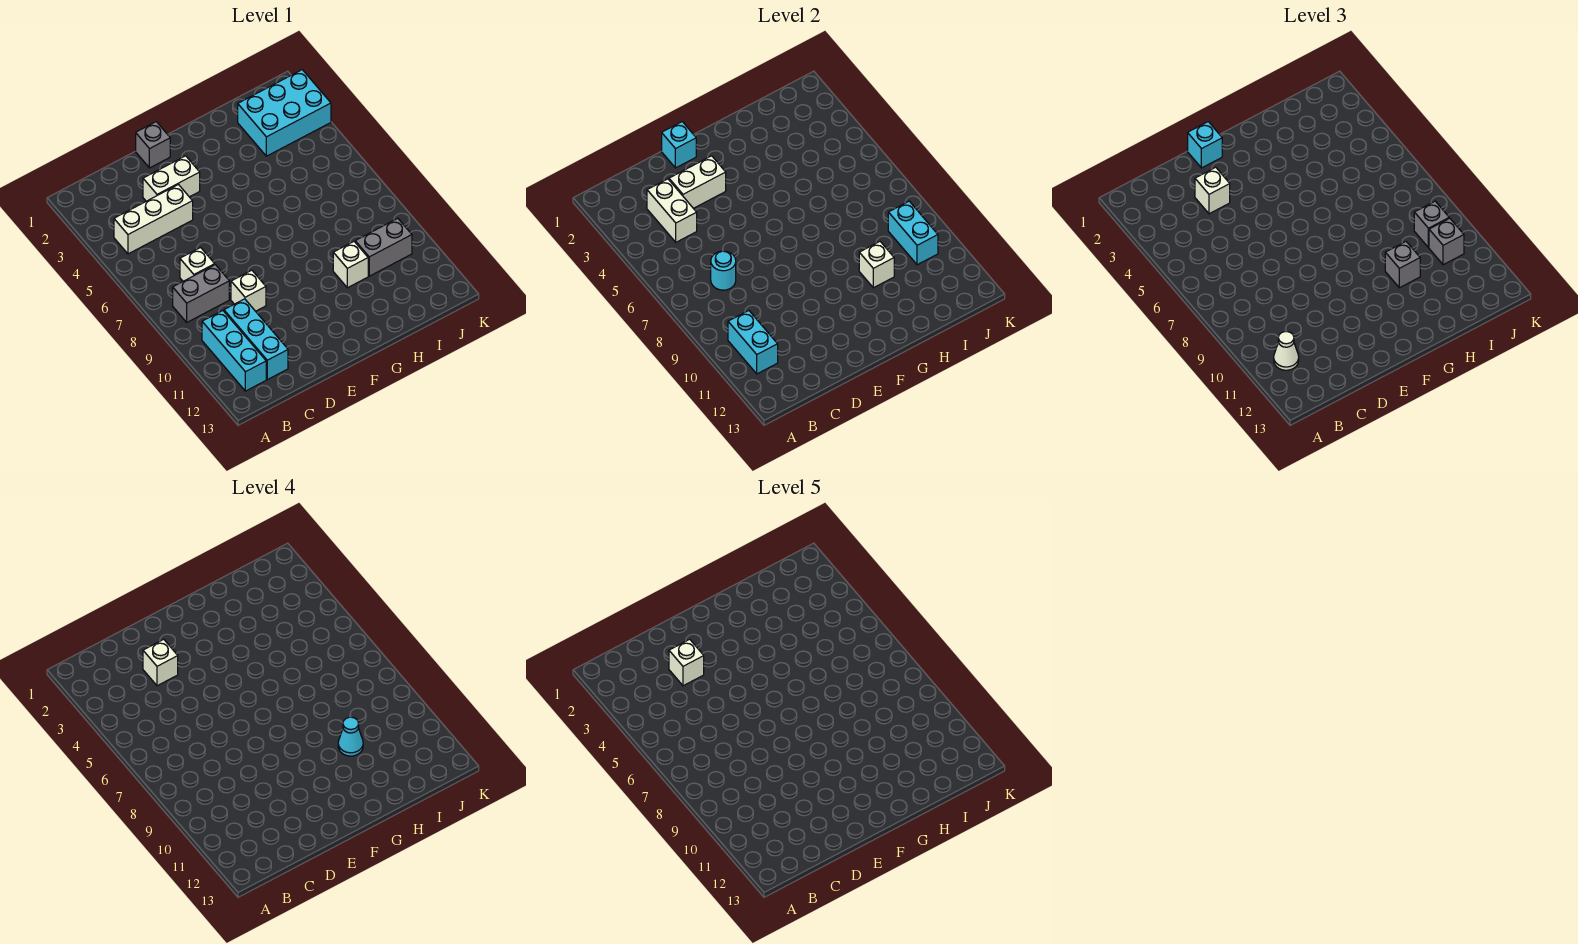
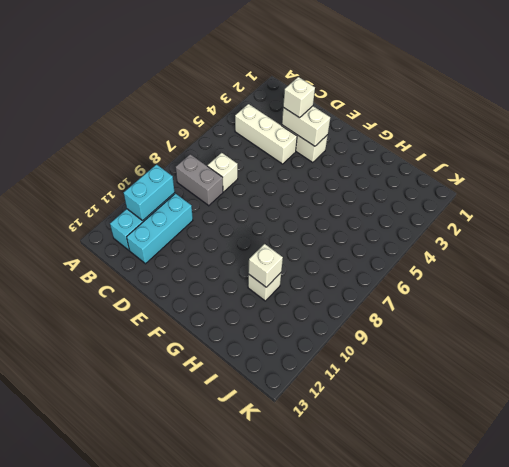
none -> white brick D9 level 1
none -> grey brick E1 level 1
none -> cyan brick I2:K3 level 1

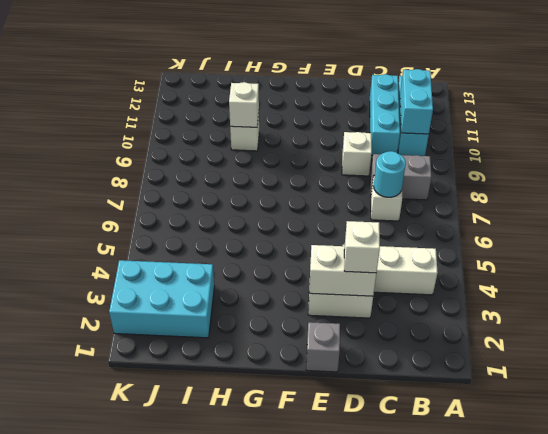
none -> grey brick I10:J10 level 1
none -> white brick C3:C4 level 2
none -> cyan brick E1 level 2

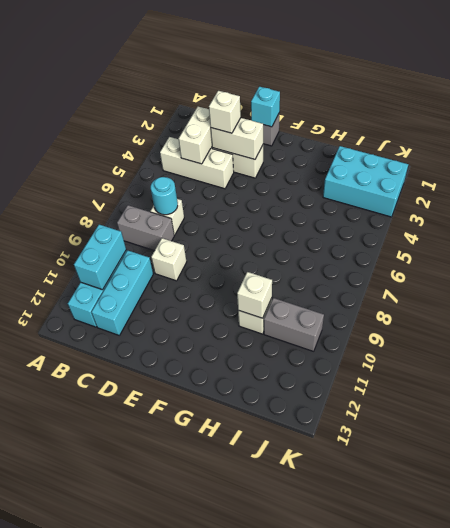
none -> cyan brick J9:J10 level 2
none -> white cone B11 level 3
none -> cyan brick E1 level 3

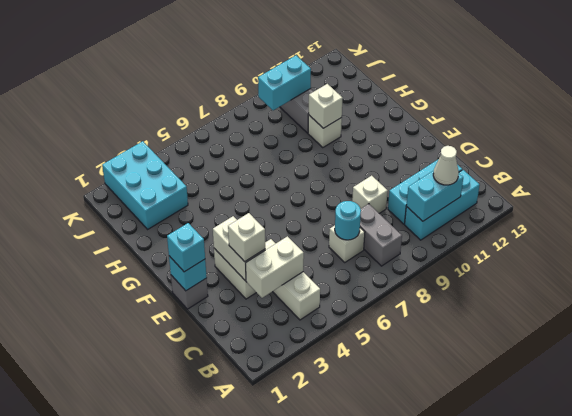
none -> grey brick H10 level 3
none -> grey brick J9 level 3
none -> grey brick J10 level 3

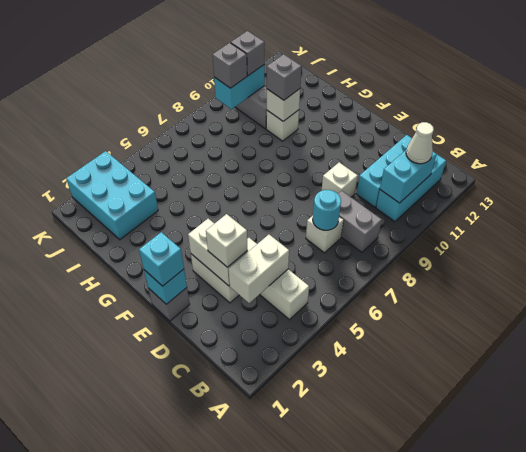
none -> white brick D3 level 4
none -> cyan cone H10 level 4
none -> white brick D3 level 5

